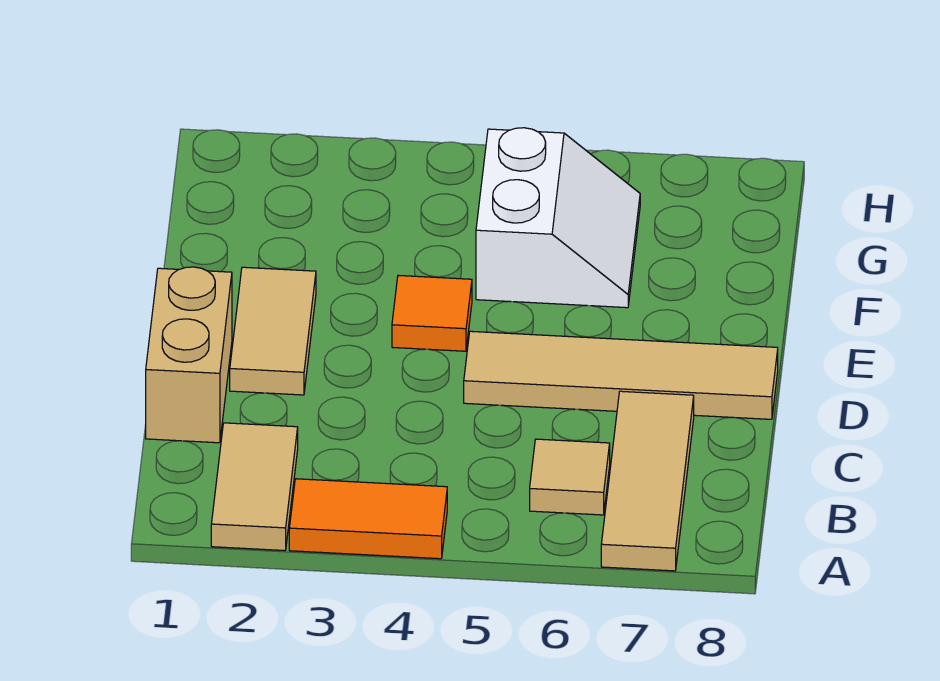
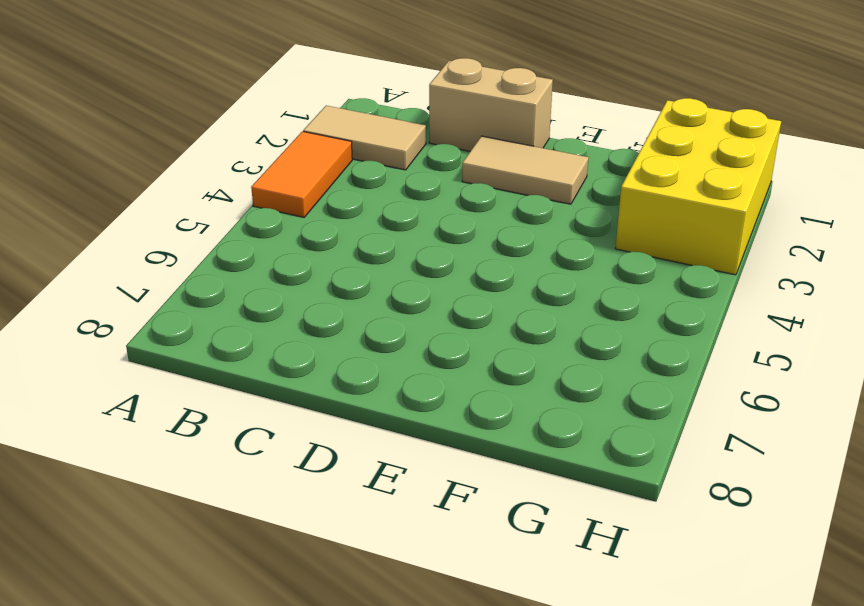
yellow brick G1:H3 level 1 -> none
none -> tan tile A7:C7 level 1
none -> tan tile B6 level 1

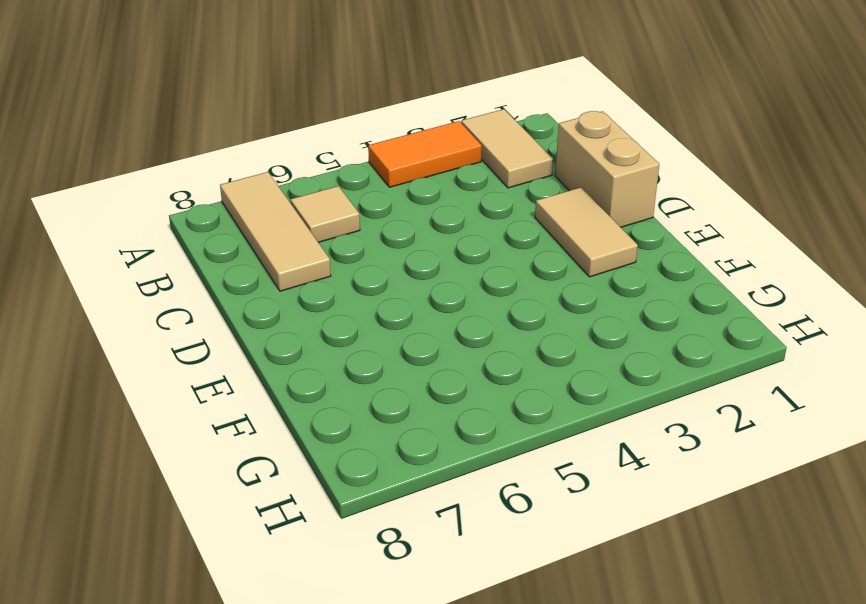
none -> tan tile D5:D8 level 1
none -> orange tile E4 level 1

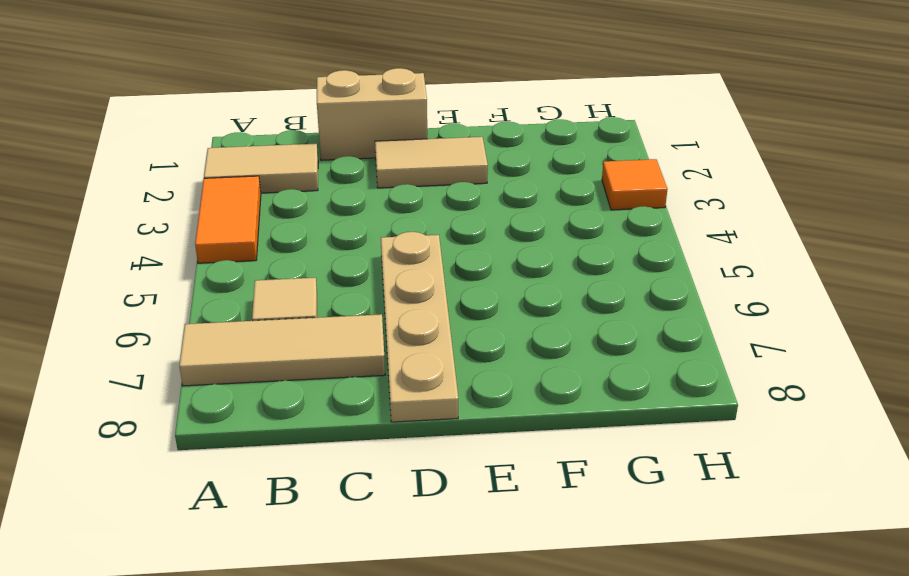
tan plate D5:D8 level 1 -> tan tile D5:D8 level 1
orange tile H3 level 1 -> orange tile E4 level 1
none -> white slope F5:G6 level 1 top 5

